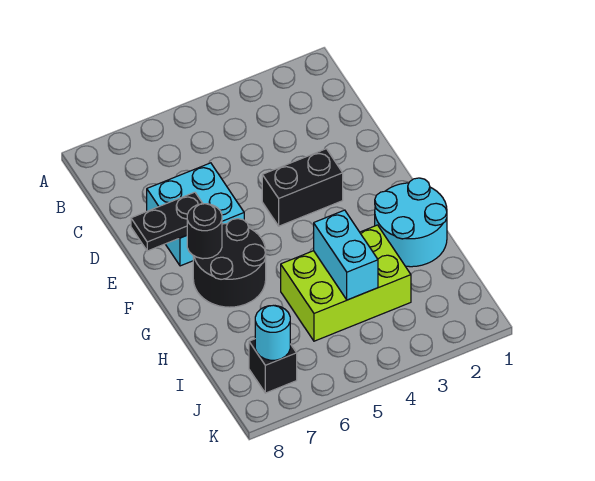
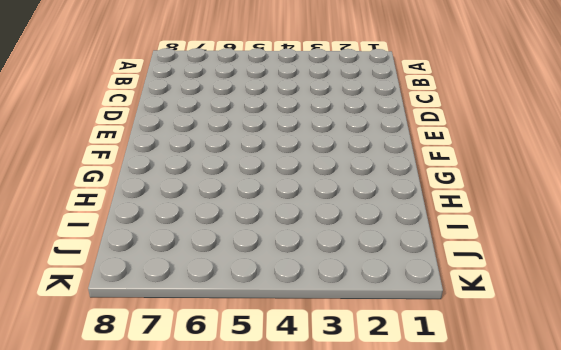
none -> cyan brick D6:E7 level 1
none -> black brick E3:E4 level 1

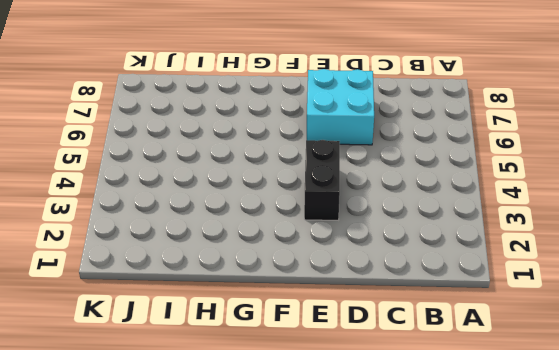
none -> black round brick F6:G7 level 1
none -> cyan round brick G1:H2 level 1

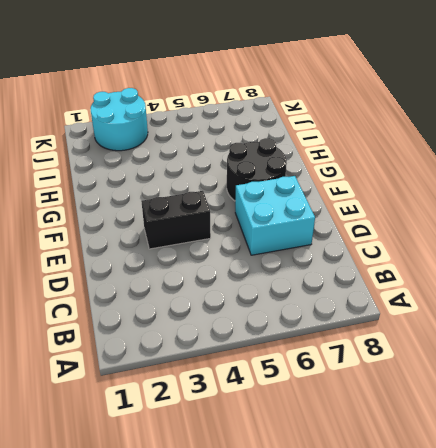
cyan round brick J2:K3 level 1 -> cyan round brick G1:H2 level 1
none -> lime brick H3:I5 level 1
none -> black brick J7 level 1

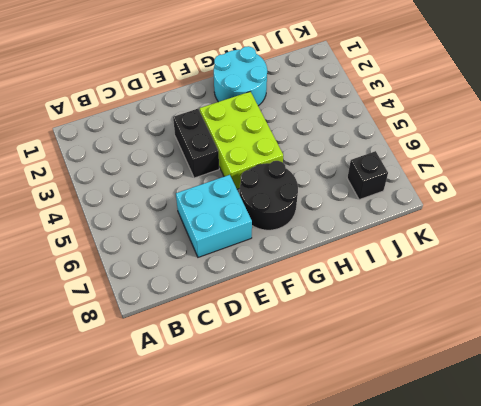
lime brick F3:G5 level 1 -> lime brick H3:I5 level 1
none -> black plate E7:E8 level 2
none -> black round brick F7 level 2

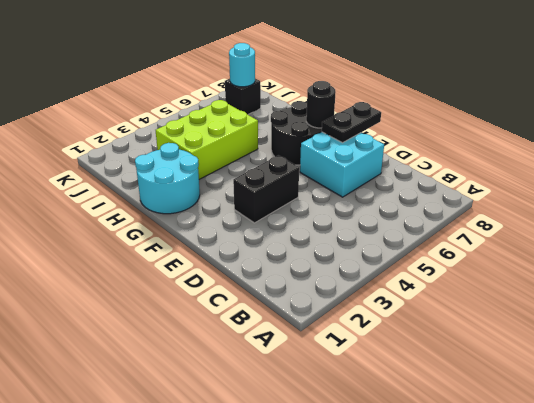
none -> cyan brick H4:I4 level 2

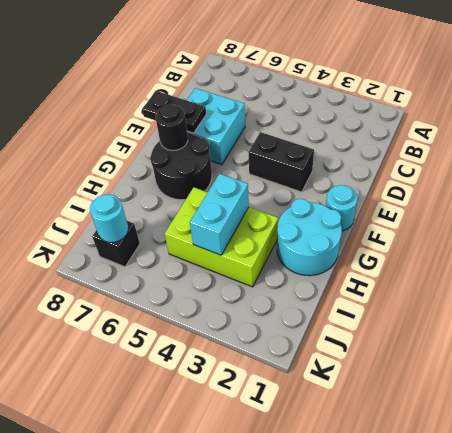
cyan round brick F1 level 1 -> none

